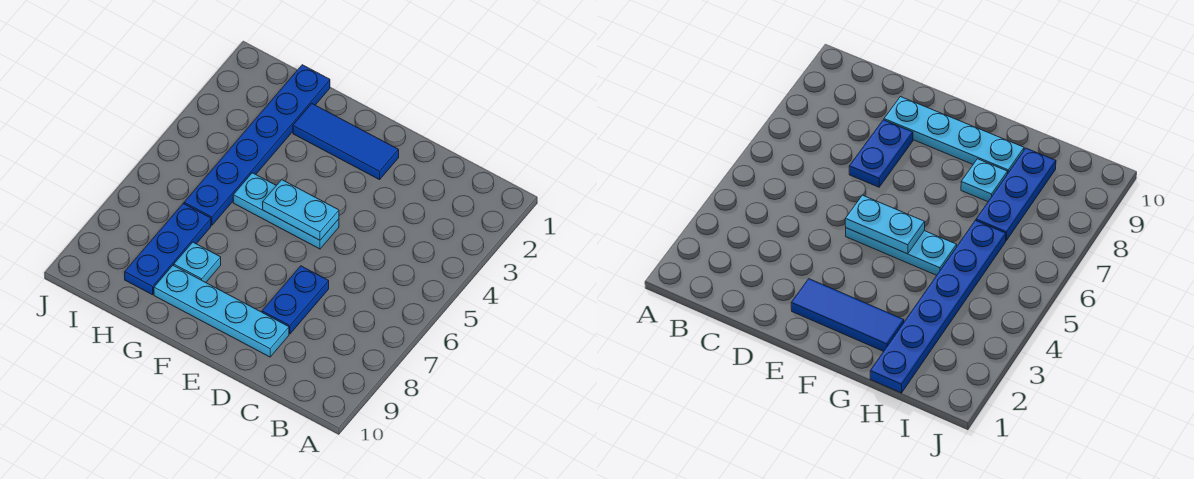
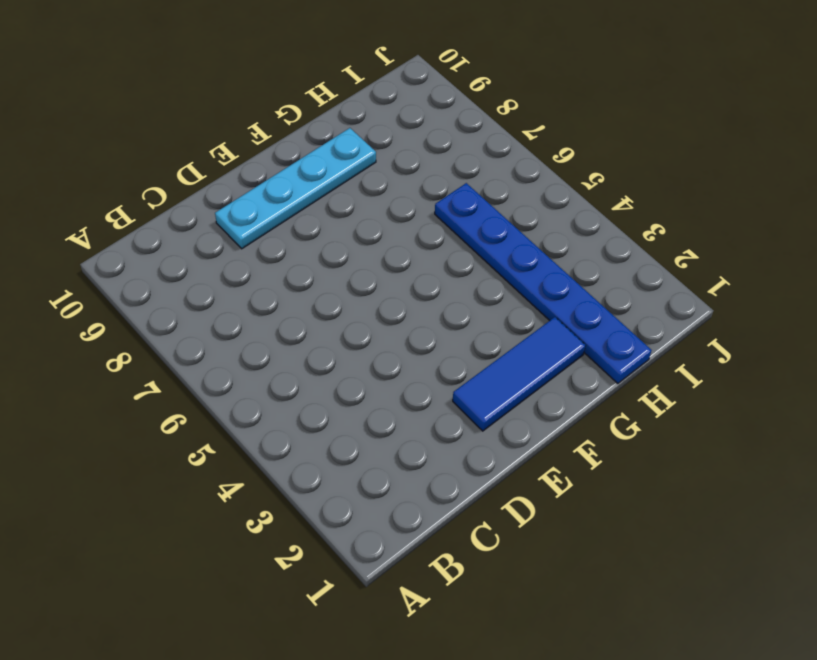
none -> blue plate D7:D8 level 1
none -> cyan plate E5:G5 level 1

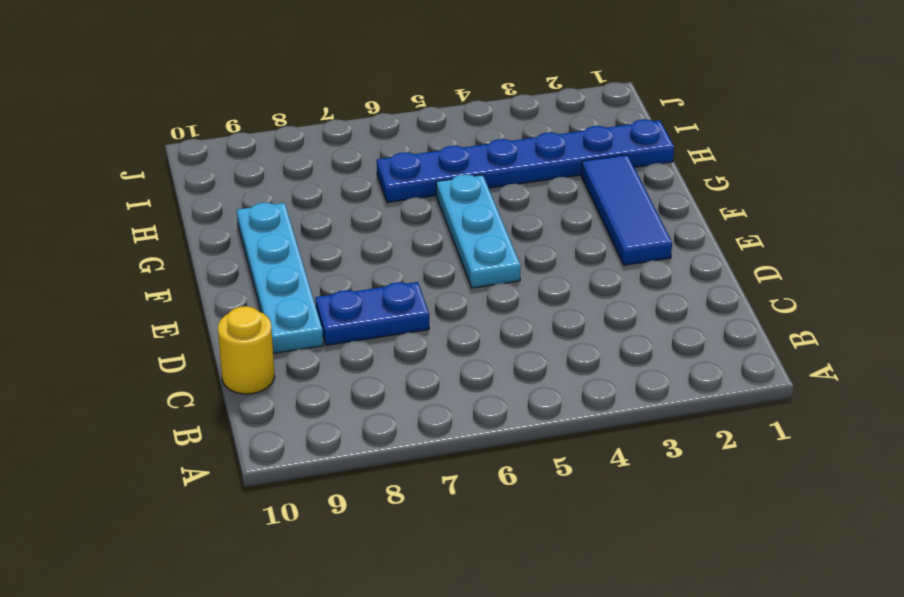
yellow round brick C10 level 1 -> none
none -> cyan plate G8 level 1
none -> blue plate H7:H9 level 1

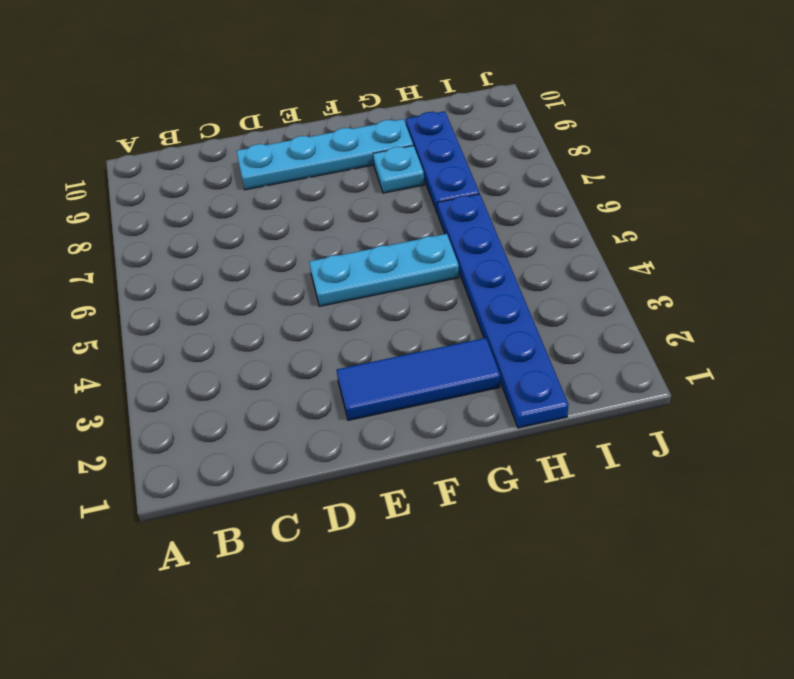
none -> blue plate D7:D8 level 1
none -> cyan plate E5:F5 level 2

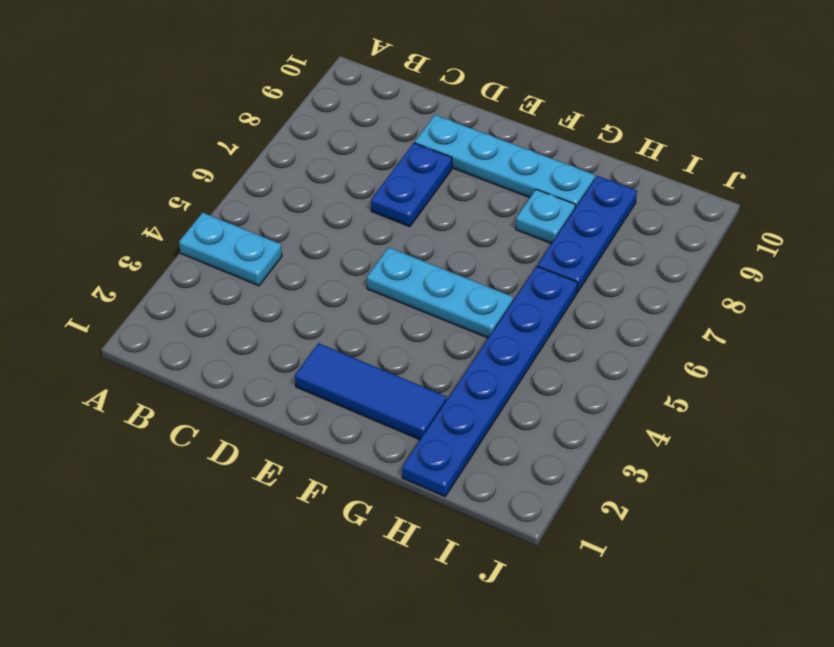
cyan plate A4:B4 level 1 -> cyan plate E5:F5 level 2

